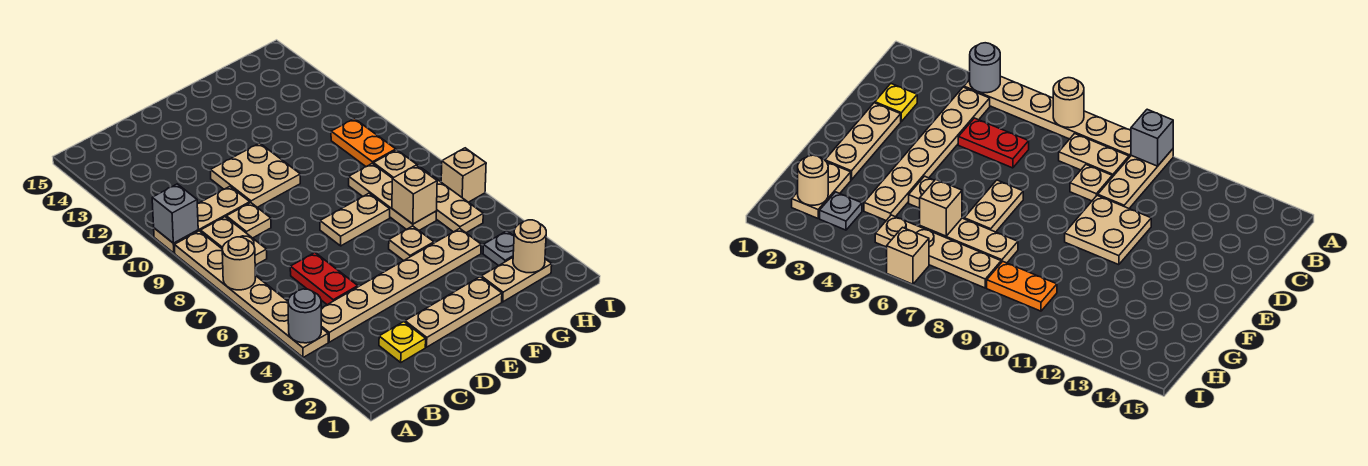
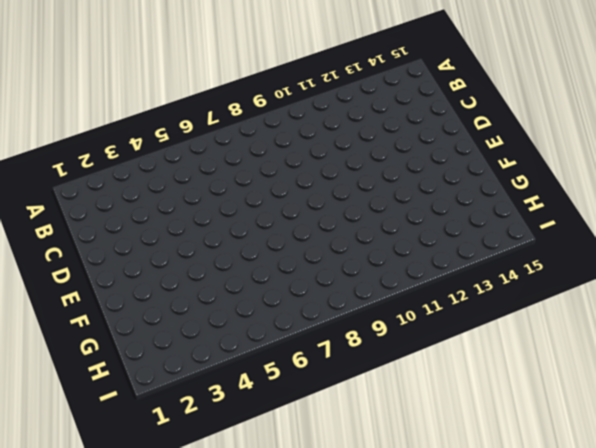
none -> tan plate A4:A9 level 1
none -> tan plate A10:C10 level 1
none -> tan plate B4:G4 level 1

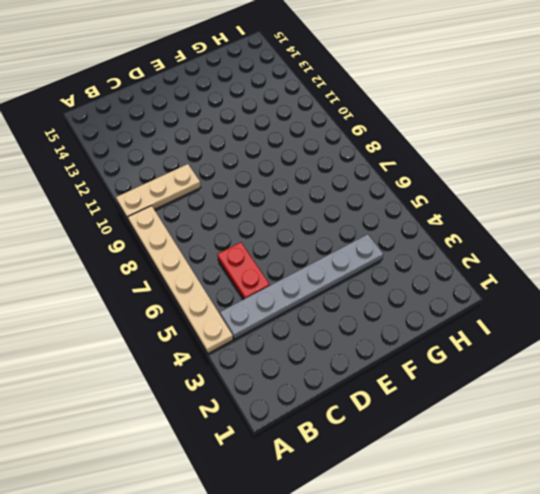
grey plate B4:G4 level 1 -> tan plate B4:G4 level 1
none -> tan plate B8:B9 level 1
none -> yellow plate C2 level 1
none -> tan plate C9 level 1

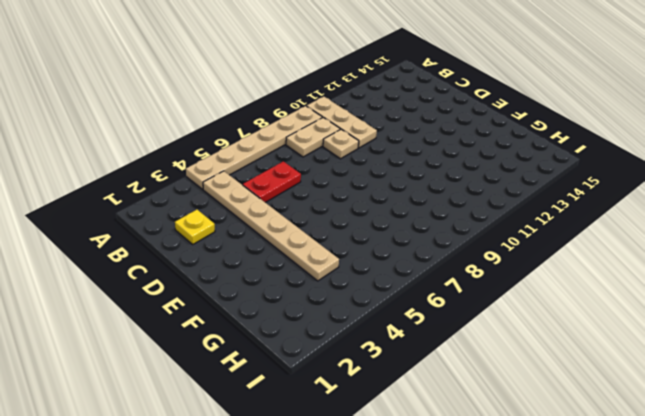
none -> tan plate D2:F2 level 1
none -> tan plate D10:E11 level 1
none -> tan plate E7:F7 level 1

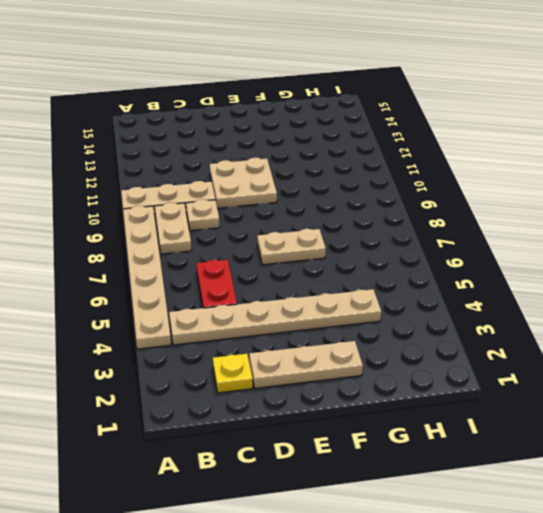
none -> tan plate F5 level 1
none -> tan plate G2:H2 level 1
none -> tan plate G6:G8 level 1

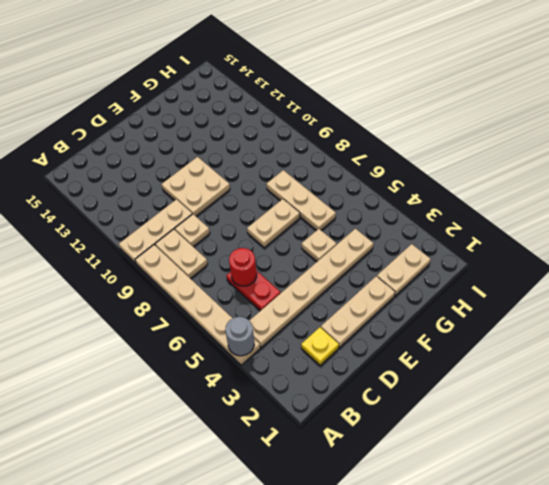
red round brick C6 level 2 -> none
none -> grey plate H3 level 1
none -> tan plate H5:H8 level 1
none -> orange plate H9:H10 level 1

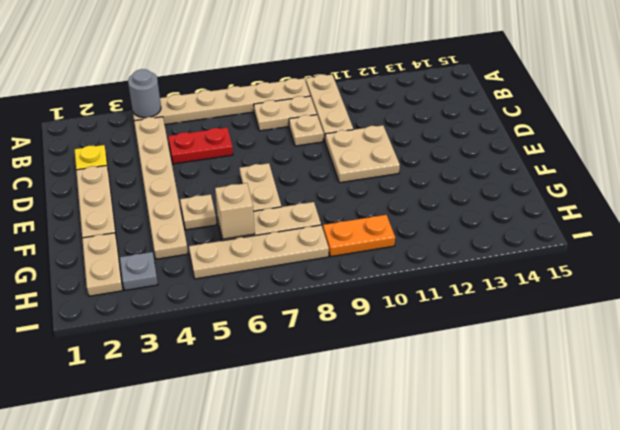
none -> tan brick I6 level 1
none -> tan round brick A7 level 2
none -> grey brick A10 level 2

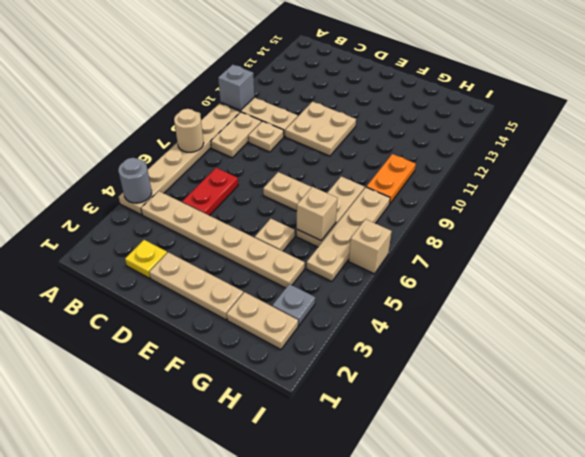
none -> tan round brick H2 level 2

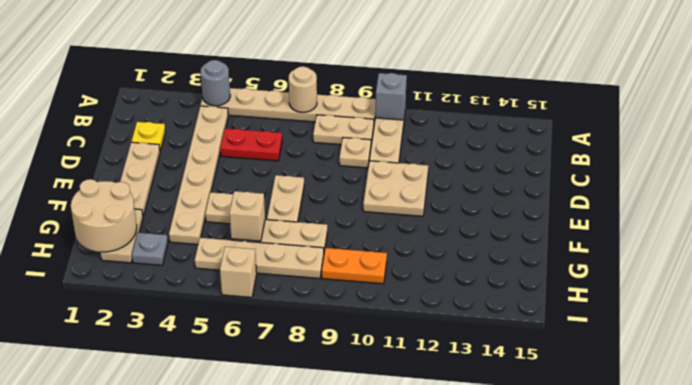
tan round brick G1:H2 level 2 -> tan round brick H2 level 2

